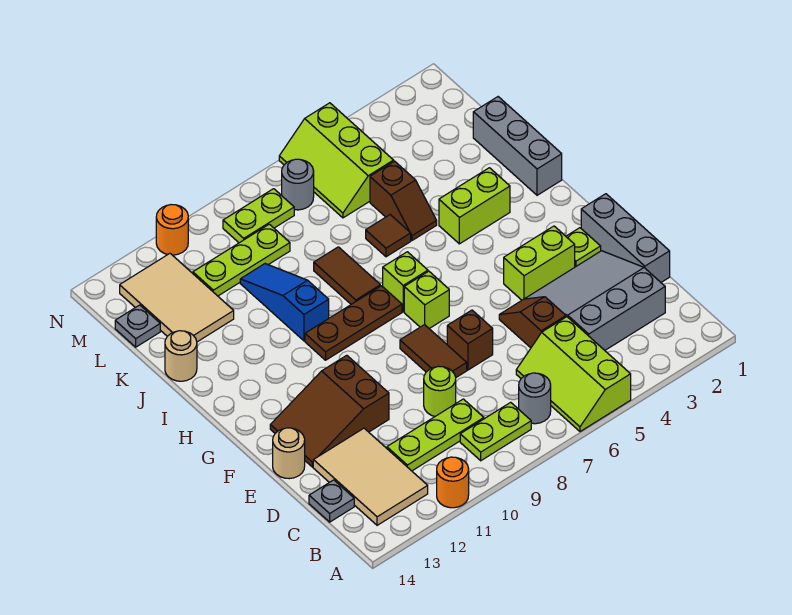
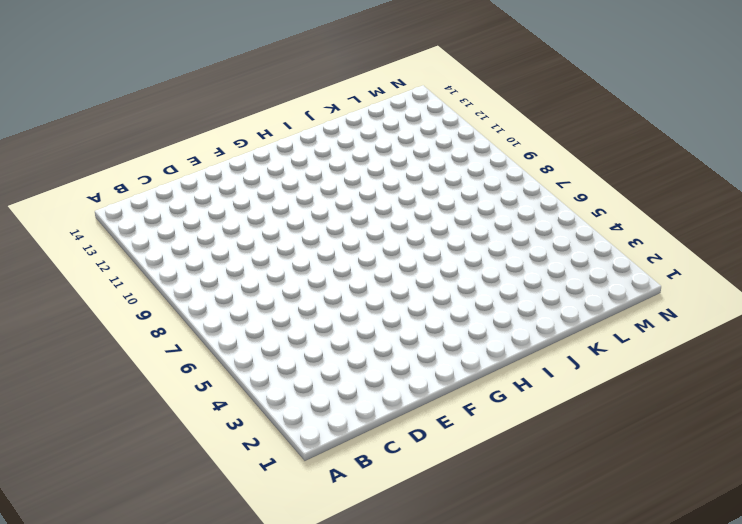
none -> lime slope A5:C6 level 1 top 5
none -> orange round brick A11 level 1
none -> grey round brick B7 level 1
none -> lime plate B8:B9 level 1

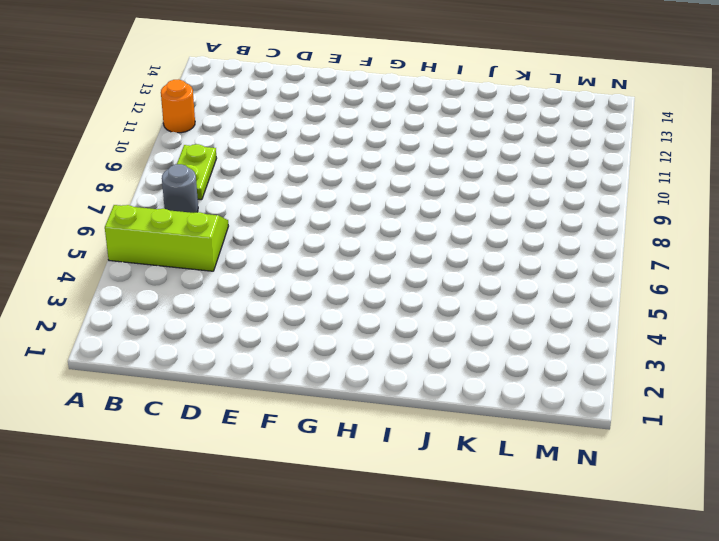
none -> tan tile B12:D13 level 1
none -> grey slope C2:E4 level 1 top C
none -> lime plate C9:C11 level 1
none -> grey plate C14 level 1

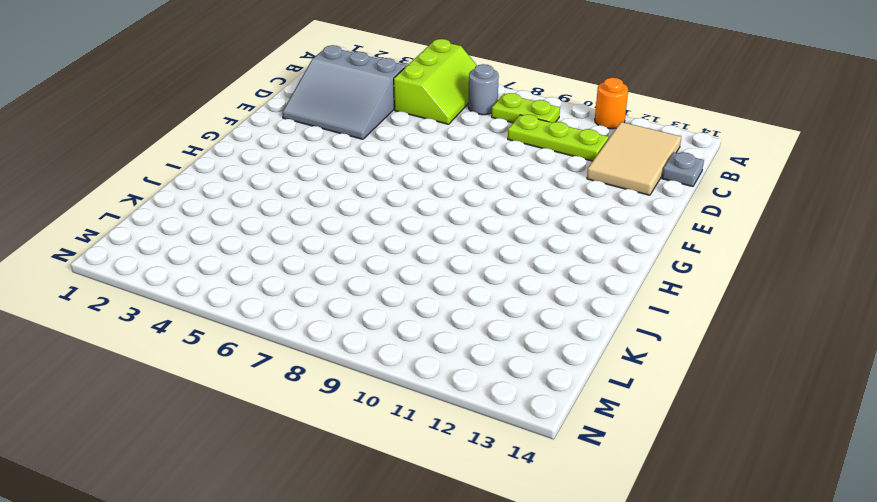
none -> grey brick D1:F1 level 1
none -> brown slope D5:E5 level 1 top D
none -> lime round brick D9 level 1
none -> brown brick E7 level 1

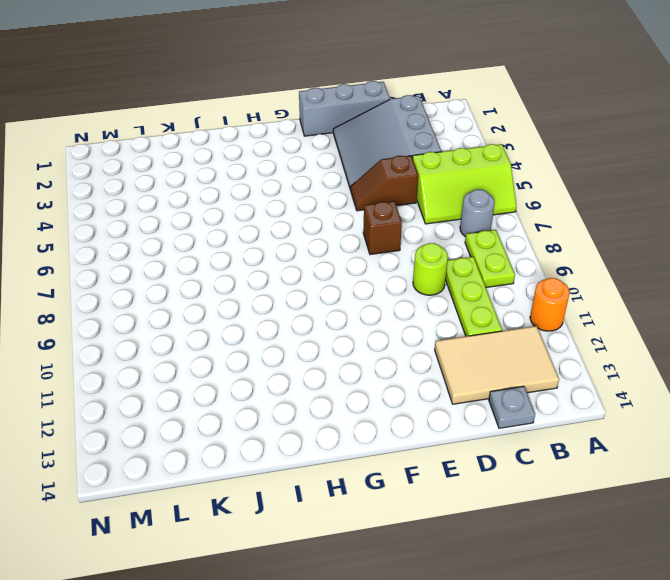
none -> brown tile E8:F8 level 1
none -> brown slope E11:F13 level 1 top 11
none -> tan round brick E14 level 1
none -> lime plate F2 level 1

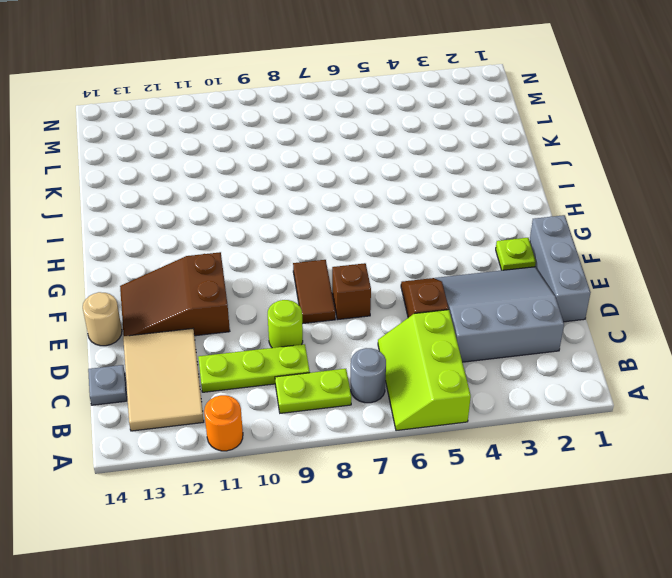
none -> lime brick F3:F4 level 1
none -> lime brick G7 level 1
none -> lime brick H7 level 1
none -> brown plate H8:H10 level 1

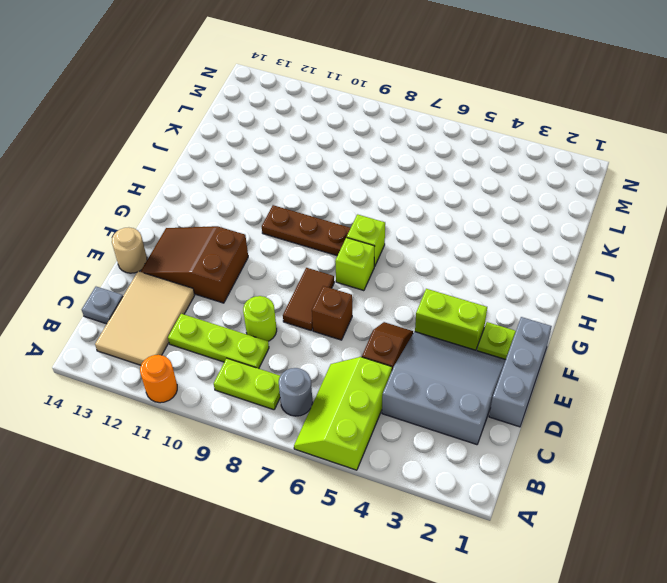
none -> grey brick I1:K1 level 1
none -> lime brick I3:I4 level 1
none -> brown tile I8:J8 level 1
none -> blue slope I10:K10 level 1 top I

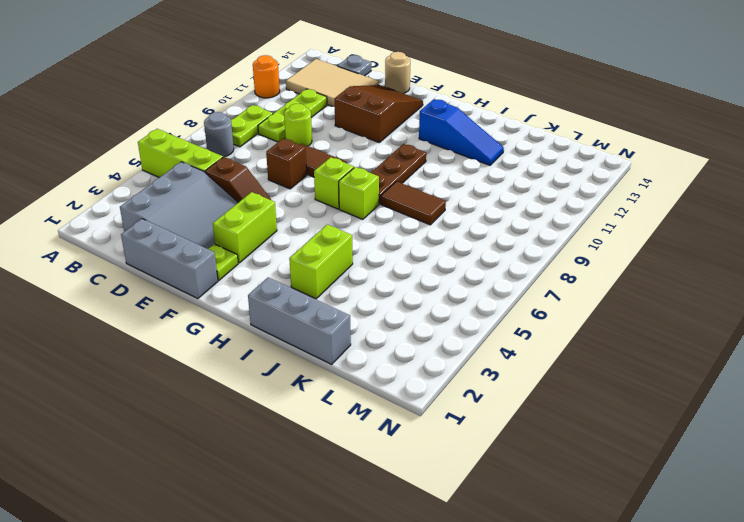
blue slope H12:J12 level 1 top H -> blue slope I10:K10 level 1 top I
none -> brown slope J5:K5 level 1 top K
none -> brown tile J6 level 1
none -> tan round brick J14 level 1
none -> tan tile K12:M13 level 1

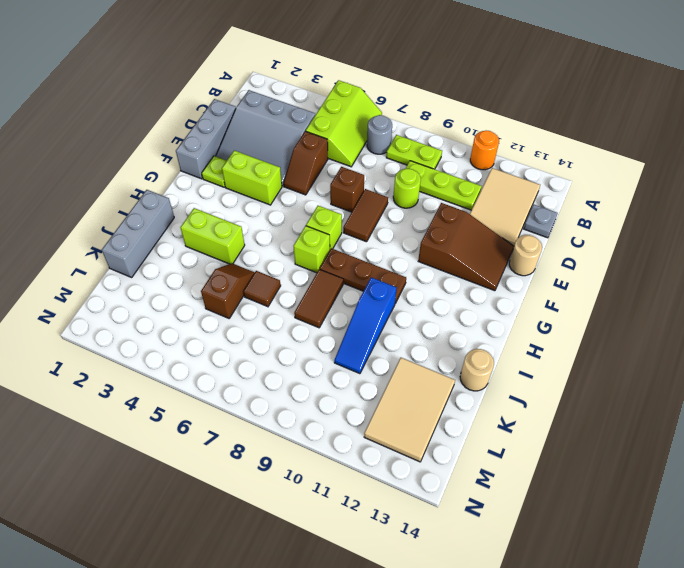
none -> lime slope L5:N6 level 1 top 5
none -> lime plate L9:L11 level 1
none -> grey plate L14 level 1
none -> grey round brick M7 level 1

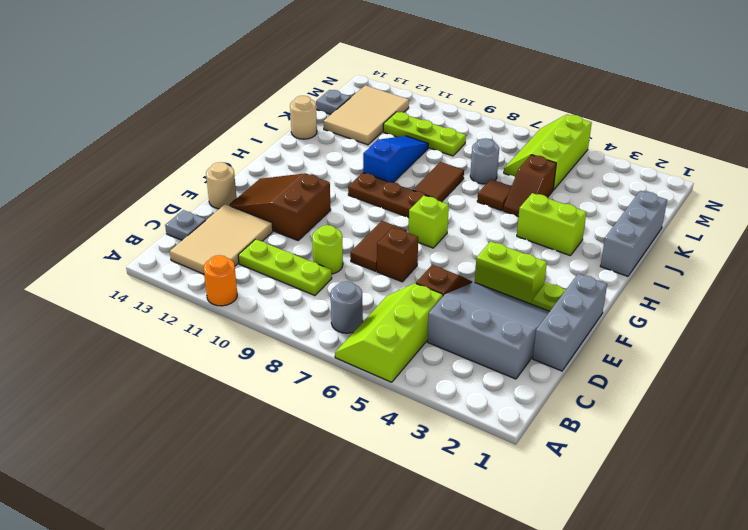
grey round brick K7 level 1 -> grey round brick M7 level 1
none -> lime plate B8:B9 level 1
none -> lime brick H7 level 1
none -> lime plate M8:M9 level 1
none -> orange round brick N11 level 1

